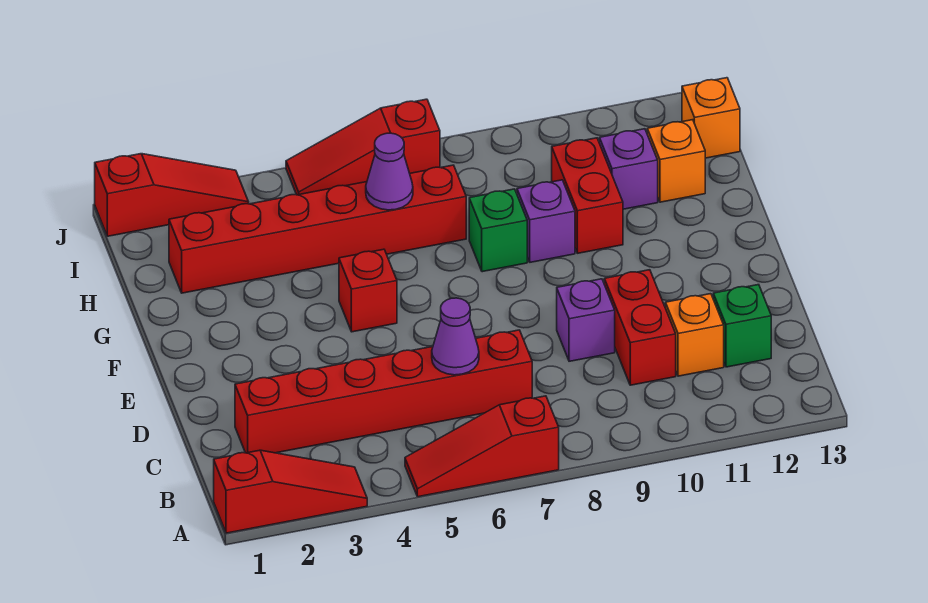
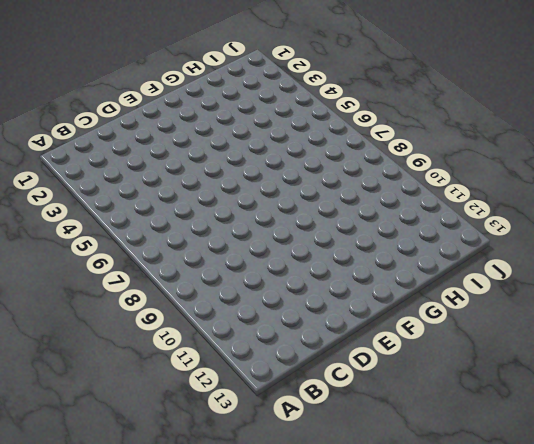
none -> red slope A1:A3 level 1 top 1
none -> red slope A5:A7 level 1 top 7
none -> red brick C2:C7 level 1

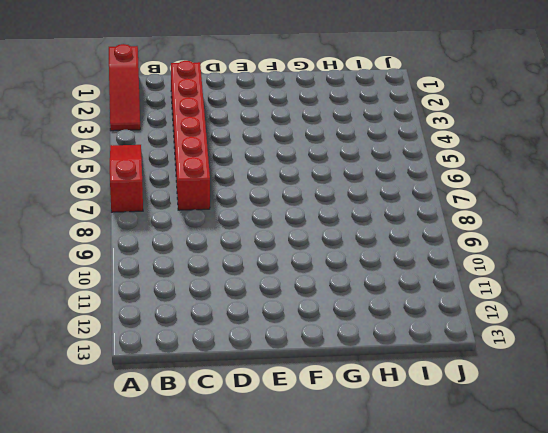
none -> red brick C10:D10 level 1
none -> orange brick C11 level 1
none -> green brick C12 level 1

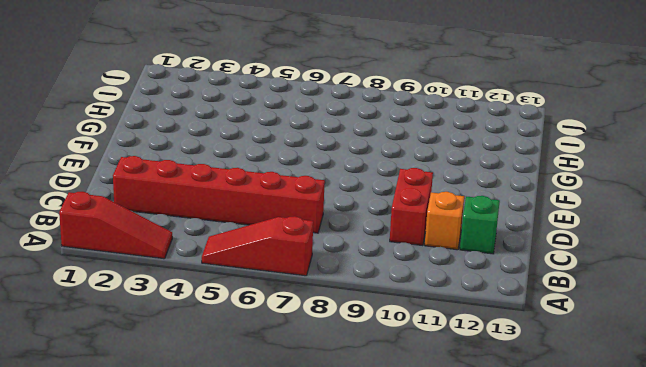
none -> purple brick D9 level 1
none -> red brick F5 level 1
none -> green brick G8 level 1

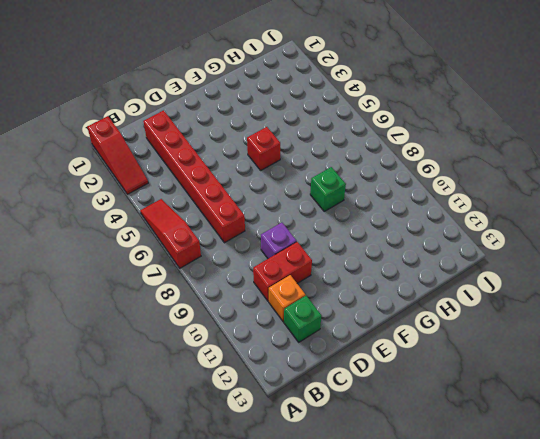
none -> purple brick G9 level 1
none -> red brick G10:H10 level 1
none -> red brick H2:H7 level 1

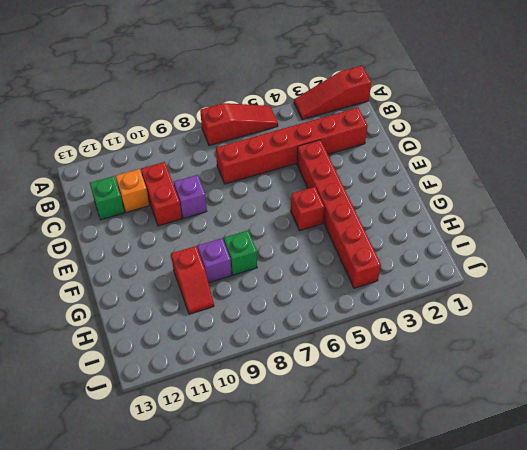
red brick D4:I4 level 1 -> red brick H2:H7 level 1
red slope G10:H10 level 1 top G -> red brick G10:H10 level 1
none -> purple brick H11 level 1
none -> orange brick H12 level 1
none -> orange brick I13 level 1

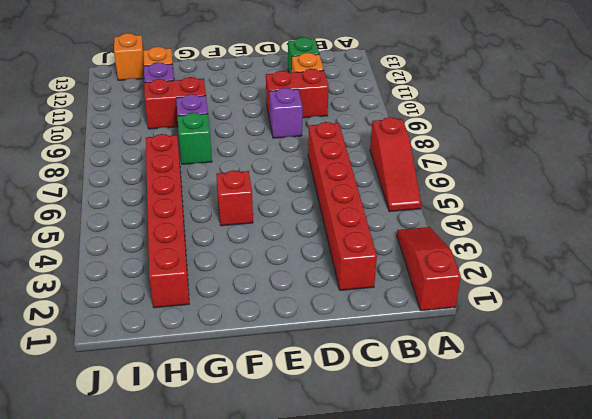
none -> red slope J1:J3 level 1 top 1
none -> red slope J5:J7 level 1 top 7
none -> purple cone C6 level 2

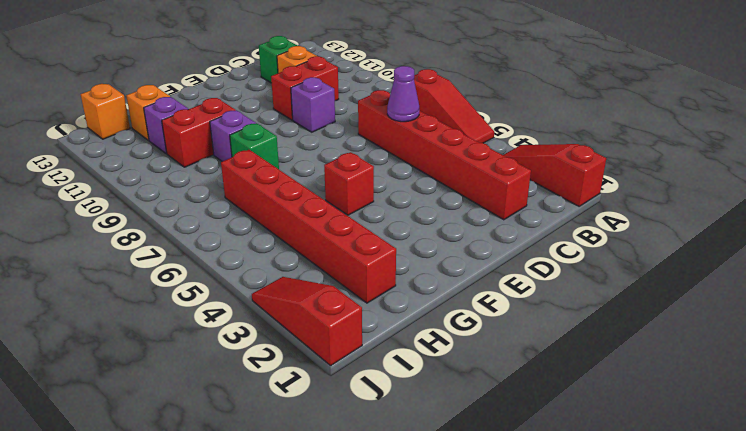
none -> red slope J5:J7 level 1 top 7
none -> purple cone H6 level 2

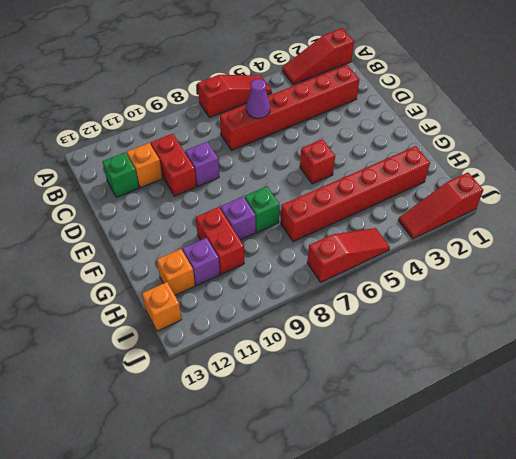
none -> purple cone H6 level 2

